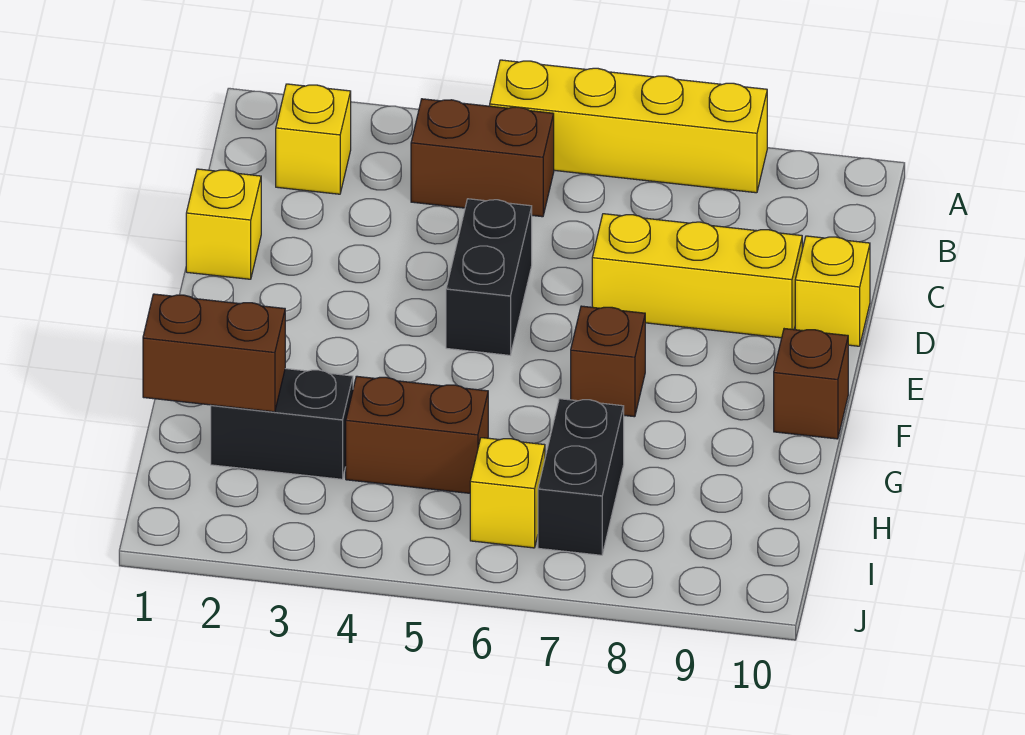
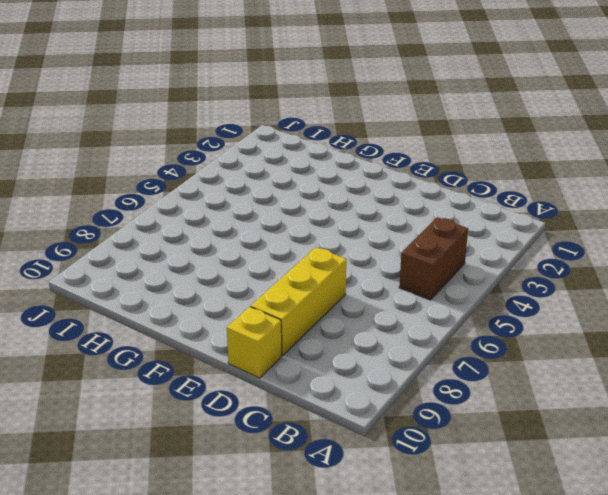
none -> yellow brick A5:A8 level 1
none -> yellow brick B2 level 1
none -> yellow brick D1 level 1

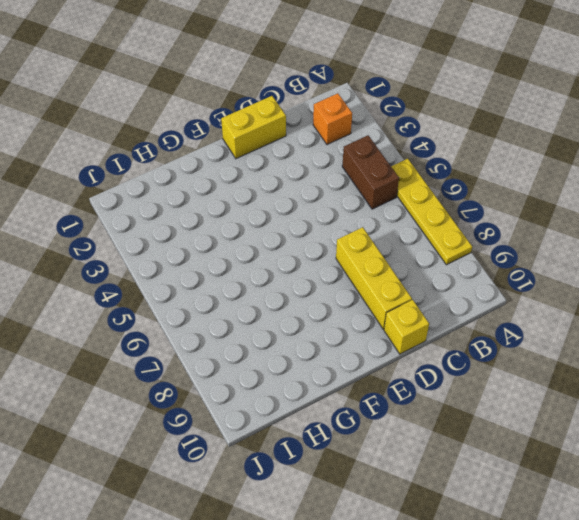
yellow plate A5:A8 level 1 -> yellow brick A5:A8 level 1
orange brick B2 level 1 -> yellow brick B2 level 1
yellow brick D1:E1 level 1 -> yellow brick D1 level 1
none -> black brick D5:E5 level 1
none -> brown brick F7 level 1
none -> brown brick F10 level 1

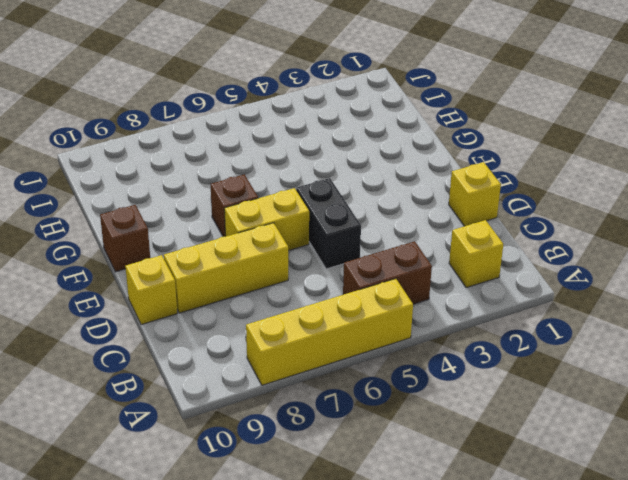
yellow brick E6:E7 level 1 -> none
none -> black brick H2:H3 level 1
none -> brown brick H4:H5 level 1
none -> black brick H7:I7 level 1

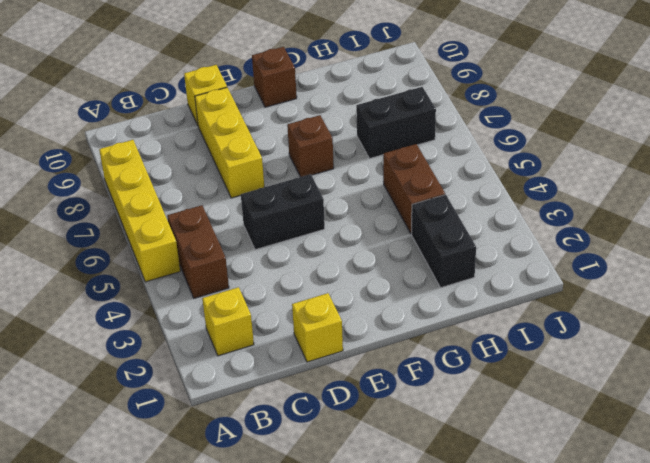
none -> yellow brick I6 level 1
none -> brown brick H1:H2 level 2

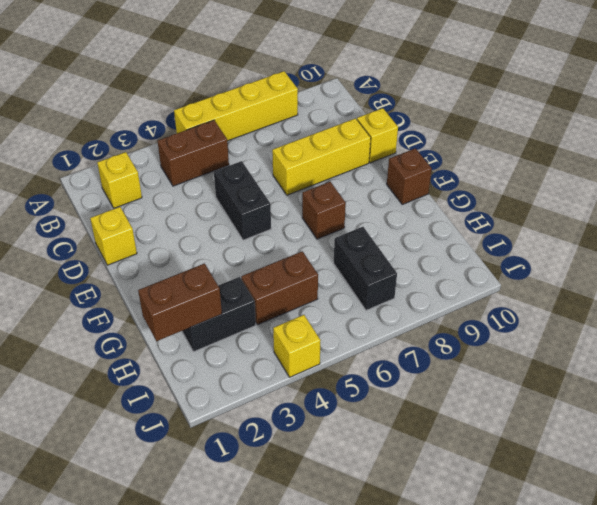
yellow brick J4 level 1 -> yellow brick I6 level 1

